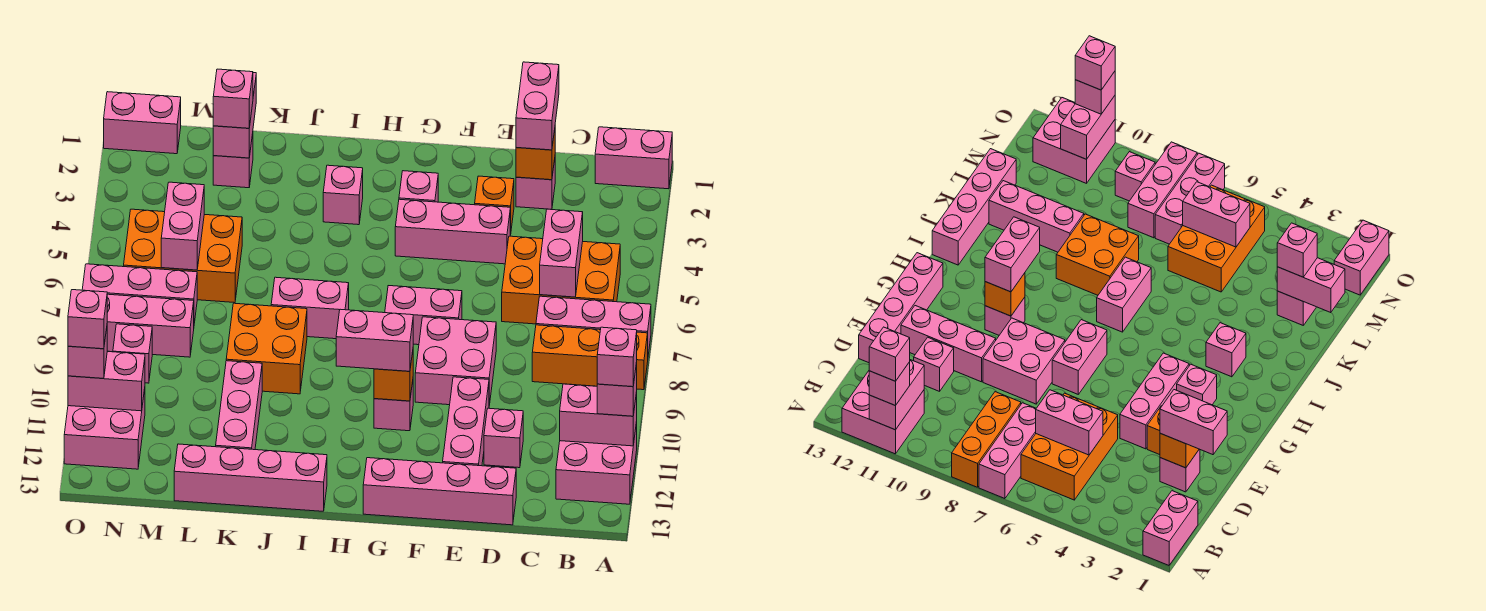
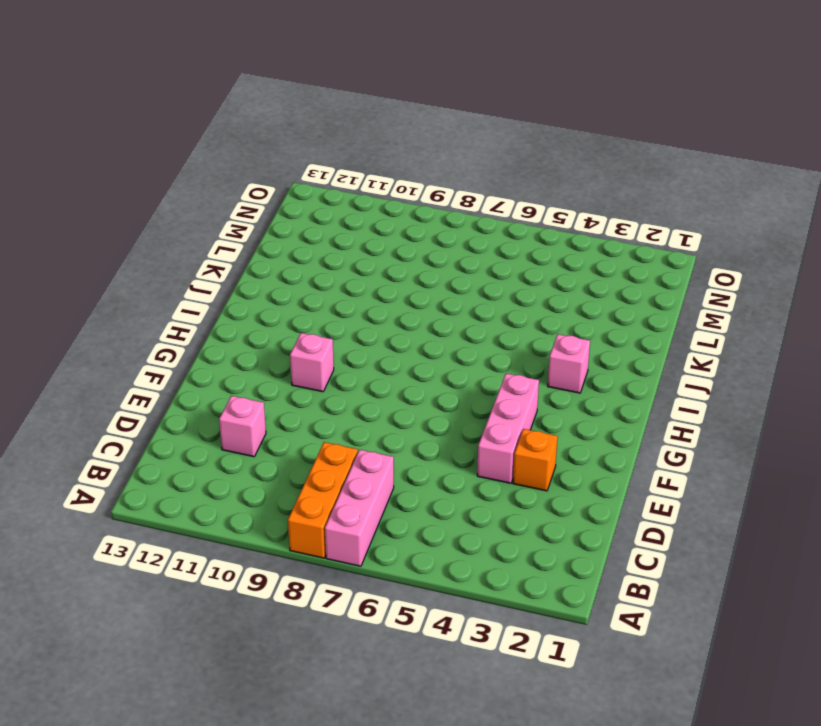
none -> pink brick A1:B1 level 1
none -> pink brick A11:B12 level 1
none -> orange brick B5:D6 level 1
none -> pink brick D2 level 1

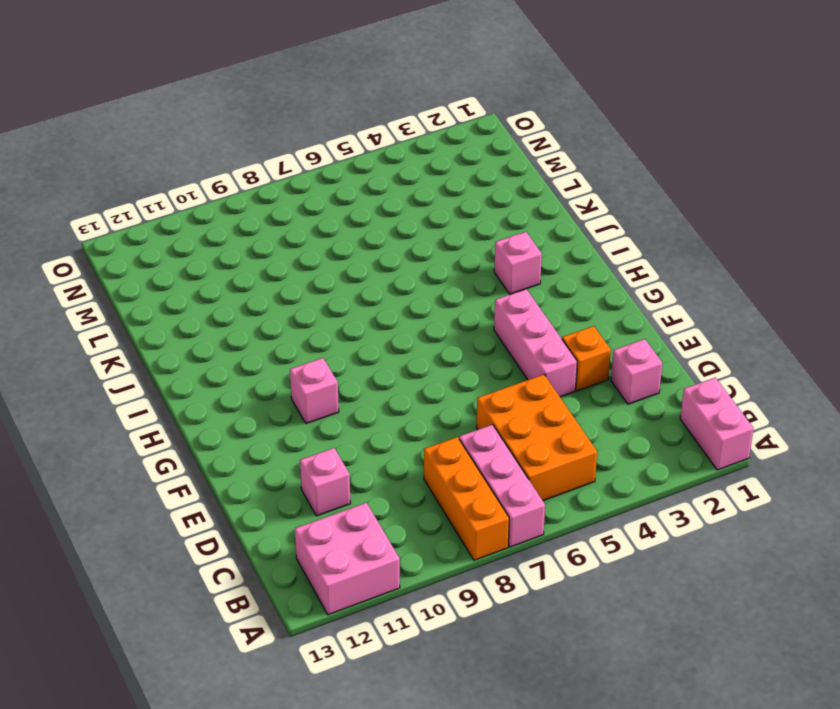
none -> pink brick D13:G13 level 1
none -> pink brick E8:F9 level 1
none -> pink brick E10:E12 level 1
none -> pink brick F7:G7 level 1

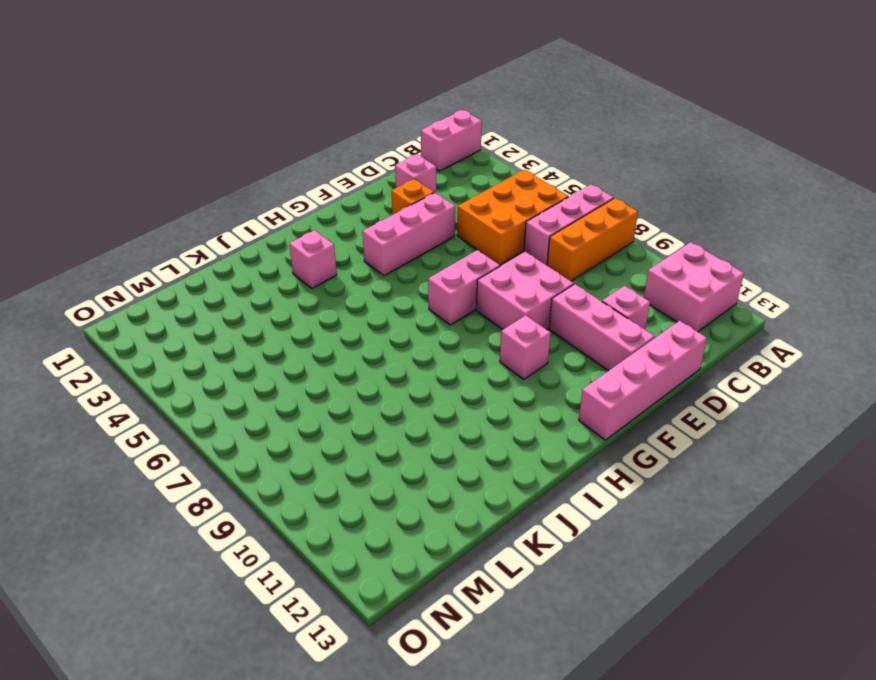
none -> pink brick G3 level 1
none -> pink brick I7:J7 level 1
none -> pink brick I13:L13 level 1
none -> orange brick J8:K9 level 1

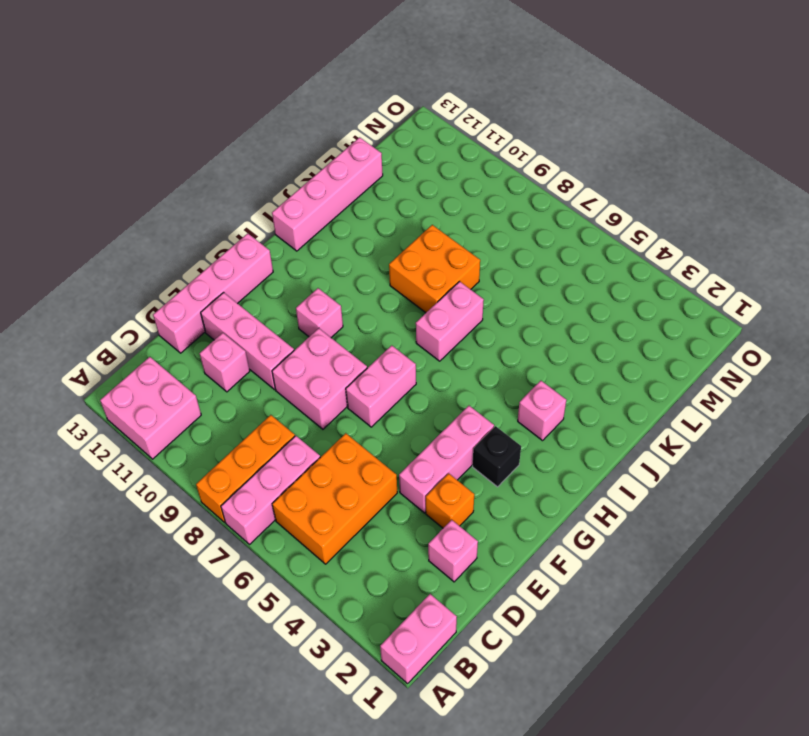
black brick G3 level 1 -> pink brick G3 level 1
none -> pink brick K10:K12 level 1
none -> pink brick L2 level 1
none -> orange brick L5:N6 level 1
none -> pink brick M7:O7 level 1

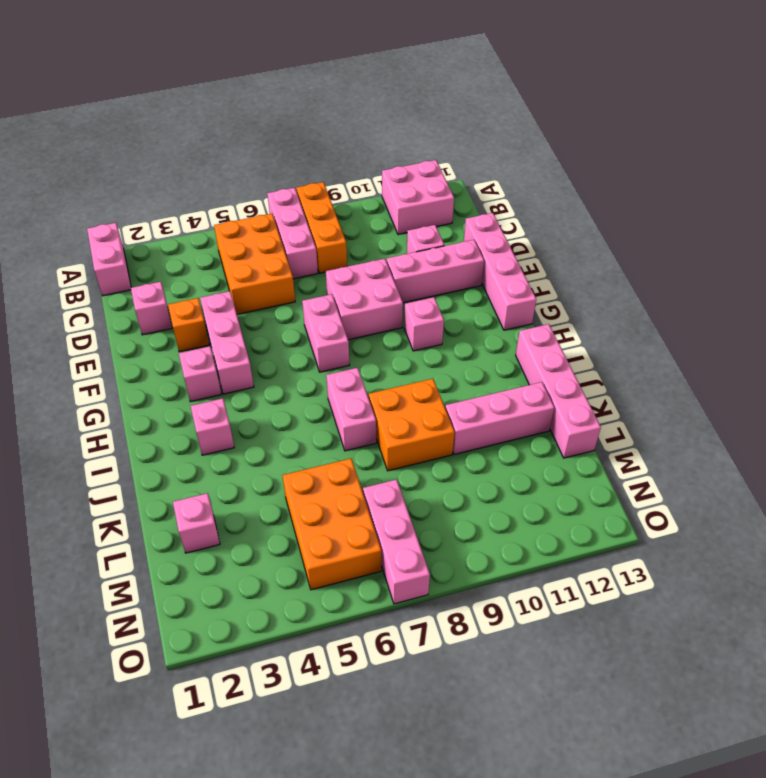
none -> pink brick M8:O8 level 1
none -> pink brick N1:O1 level 1
none -> pink brick N9 level 1
none -> pink brick N11:O12 level 1

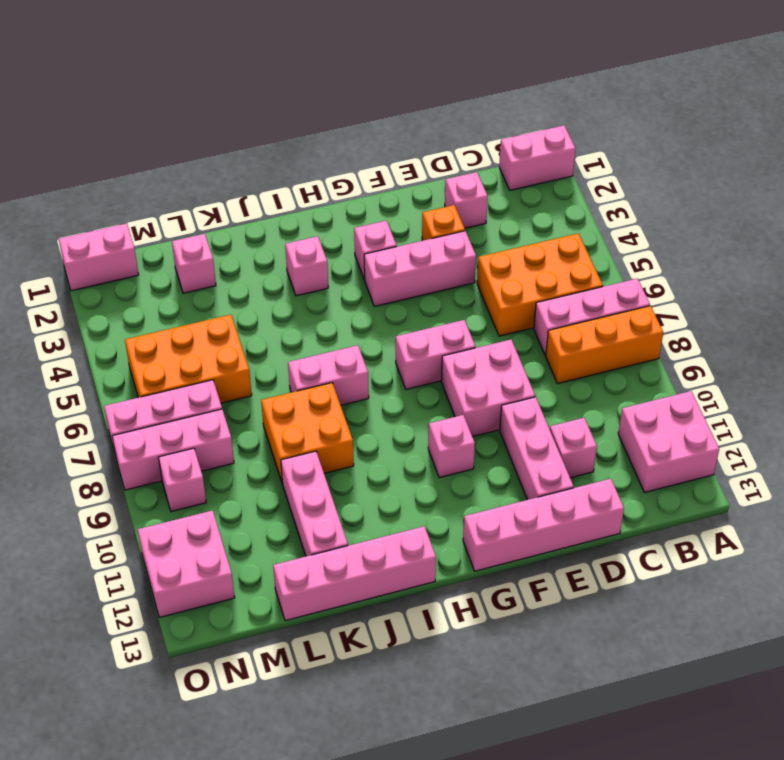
none -> pink brick A11:B11 level 2
none -> pink brick C5:C6 level 2
none -> orange brick D2 level 2
none -> orange brick G10 level 2

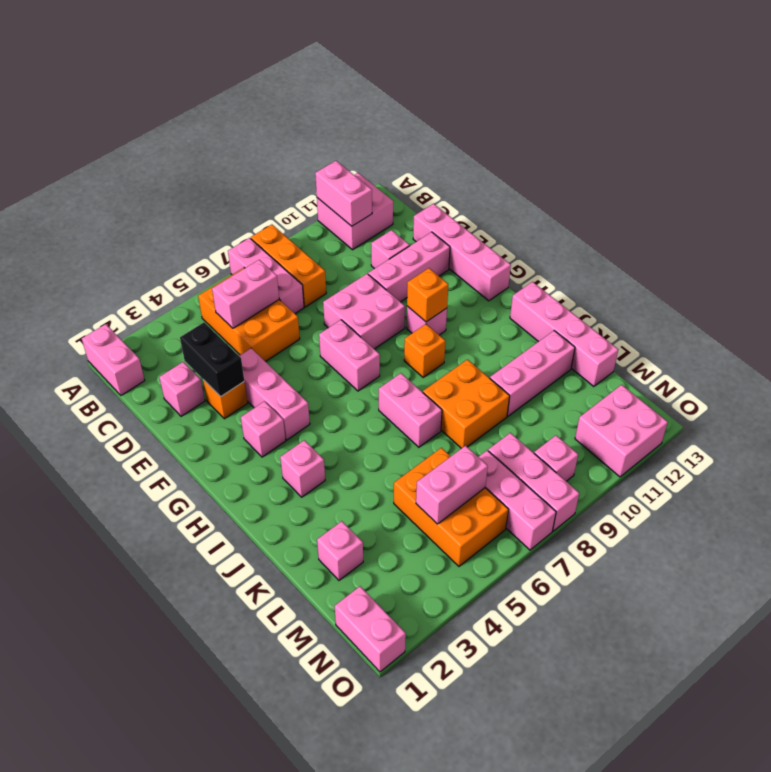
black brick D3:E3 level 2 -> none
orange brick H9 level 1 -> orange brick D2 level 2
none -> pink brick L1:L2 level 2
none -> pink brick N11:O11 level 2
none -> pink brick A11 level 3
none -> pink brick D1:D2 level 3

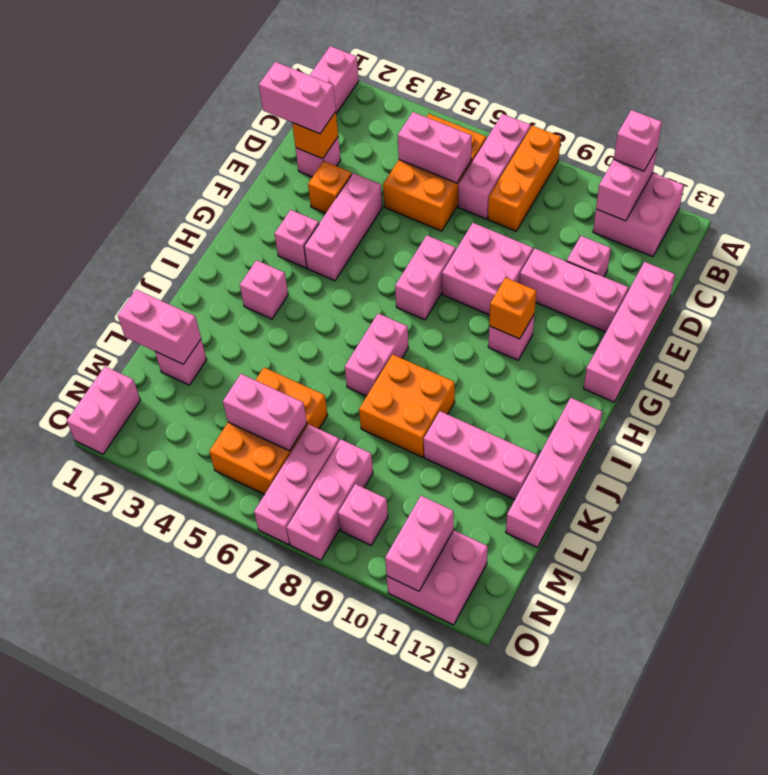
none -> pink brick G10:H10 level 3
none -> pink brick L2 level 3
none -> pink brick O11 level 3
none -> pink brick A11 level 4

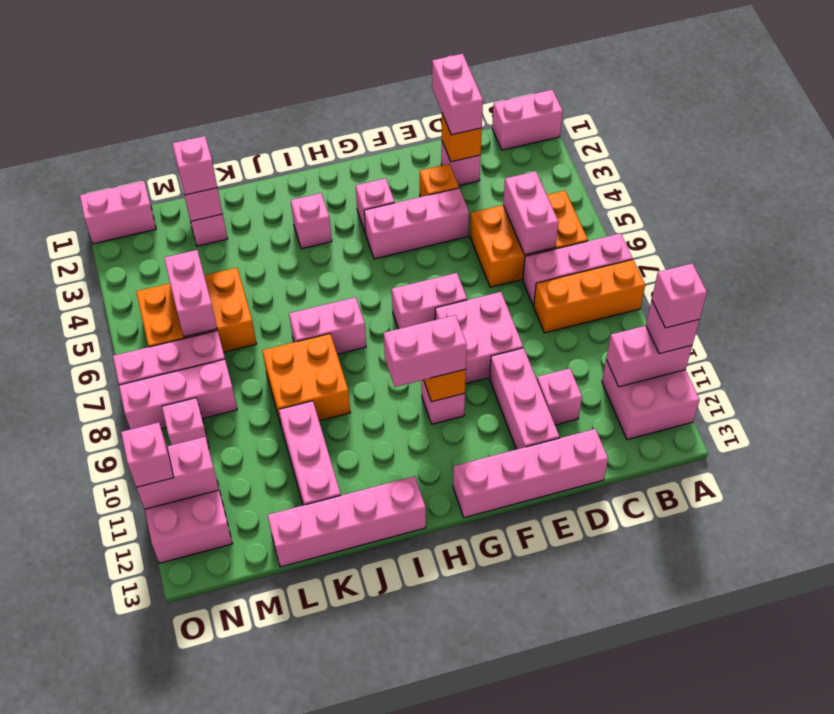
none -> pink brick O11 level 4

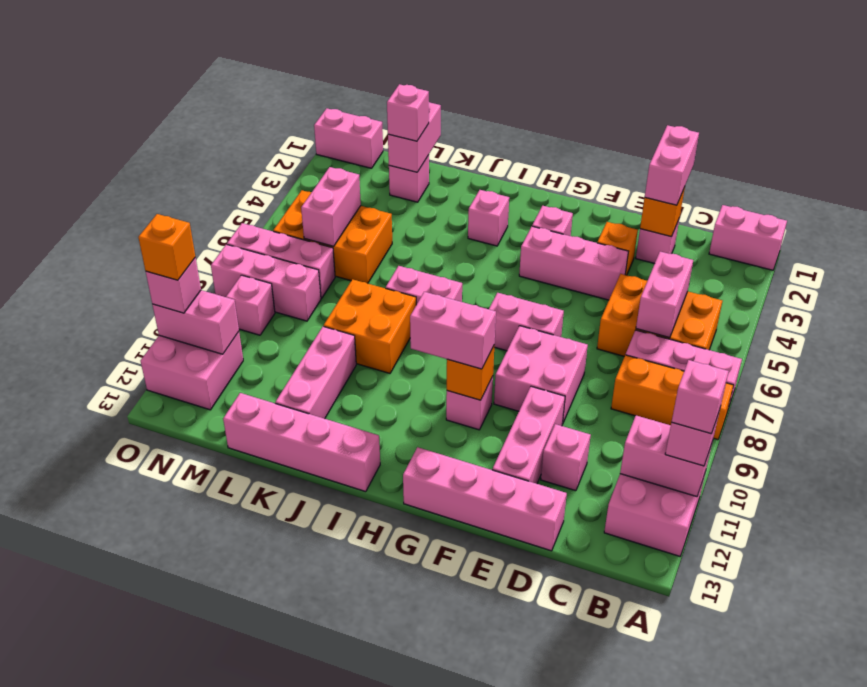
orange brick O11 level 4 -> pink brick O11 level 4

